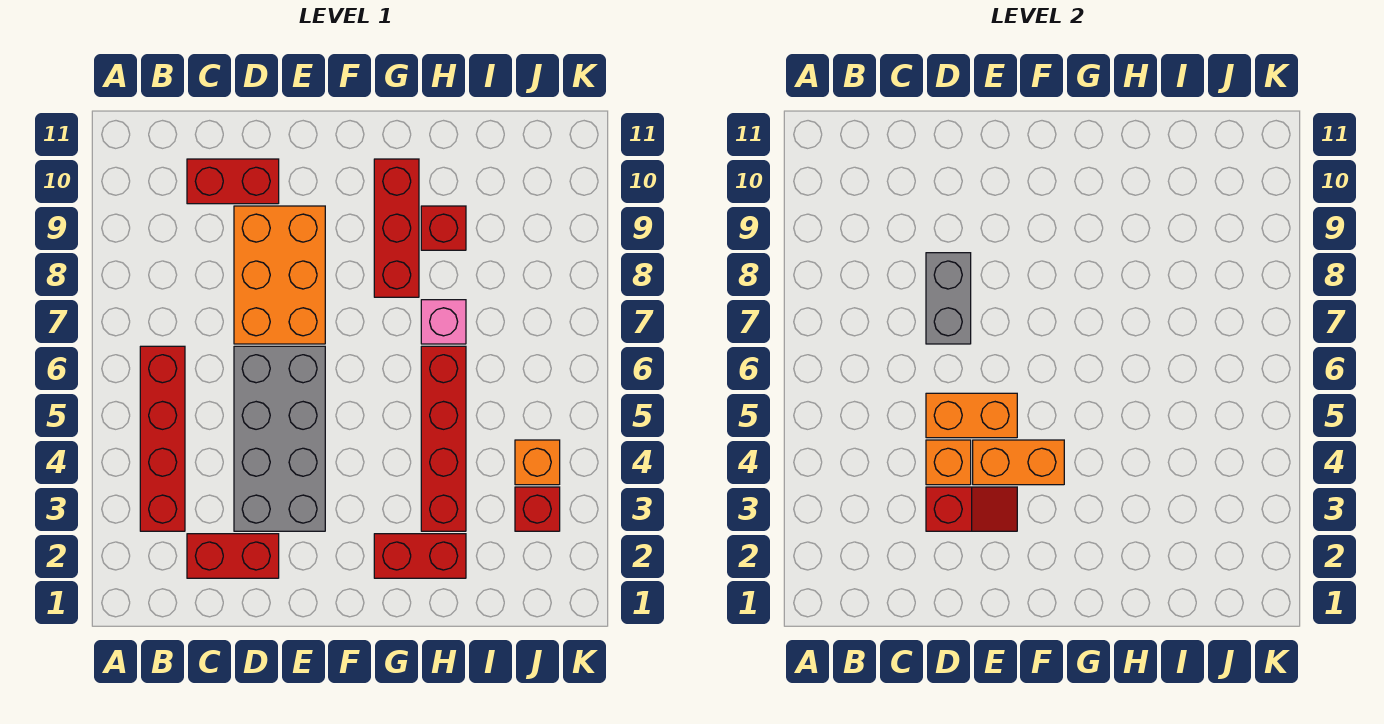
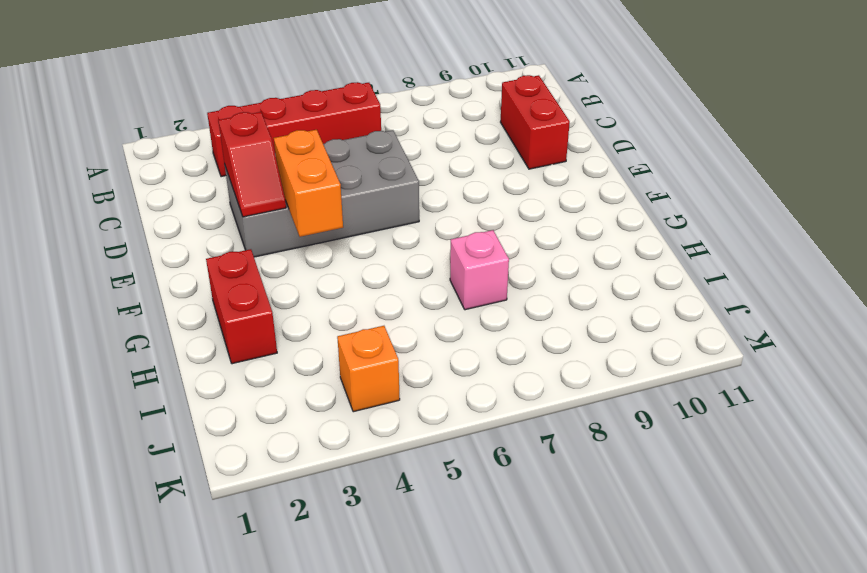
none -> red brick C2:D2 level 1
none -> orange brick D7:E9 level 1
none -> red brick G8:G10 level 1

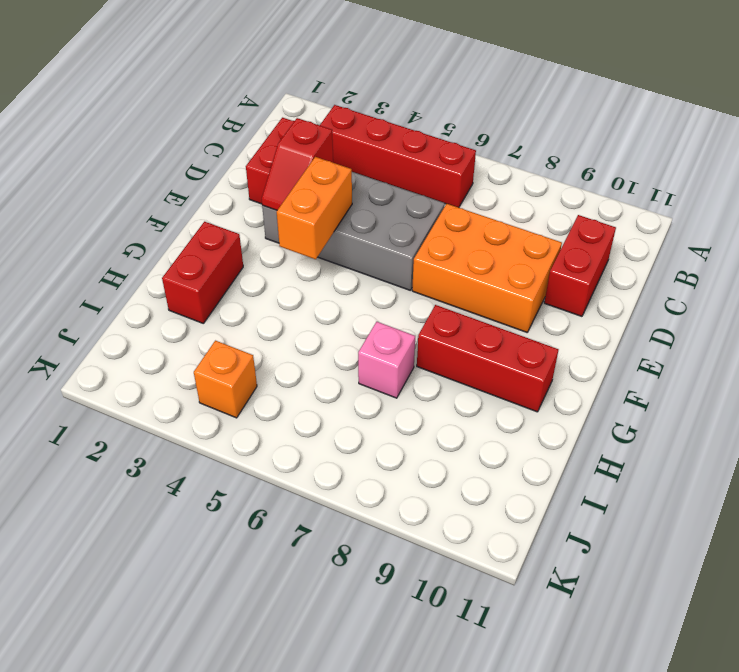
none -> red brick H3:H6 level 1
none -> red brick H9 level 1
none -> red brick J3 level 1

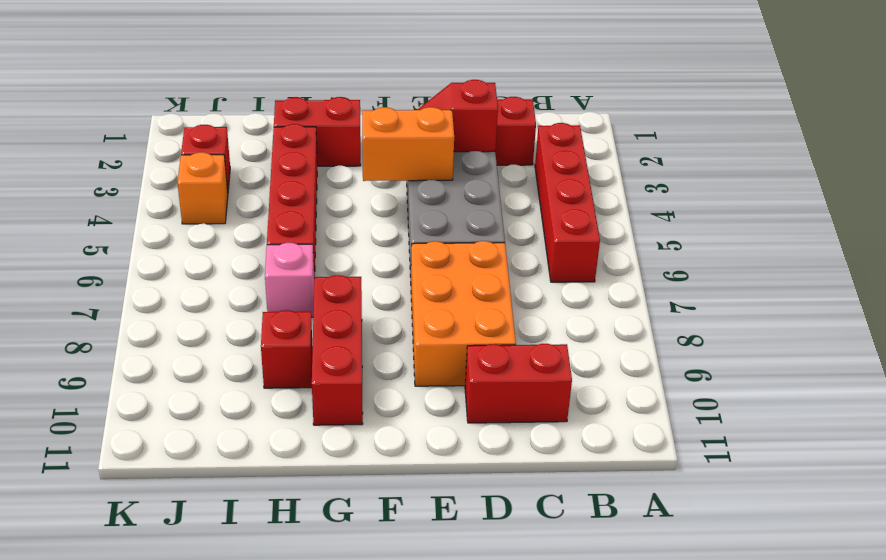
none -> orange brick D4 level 2
none -> orange brick D5:E5 level 2
none -> grey brick D7:D8 level 2

